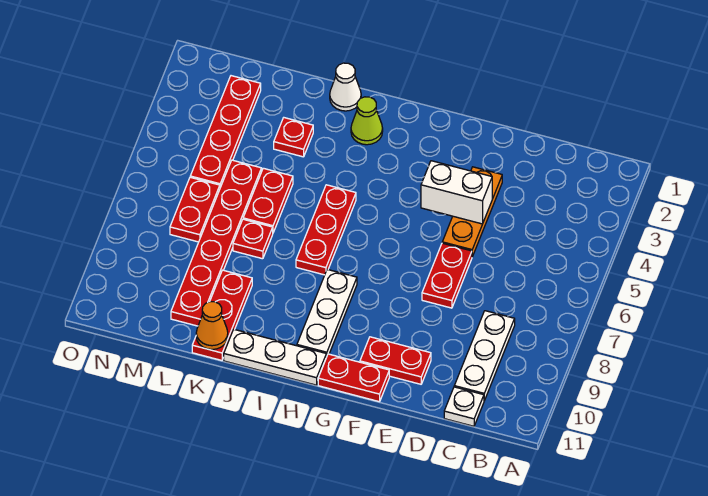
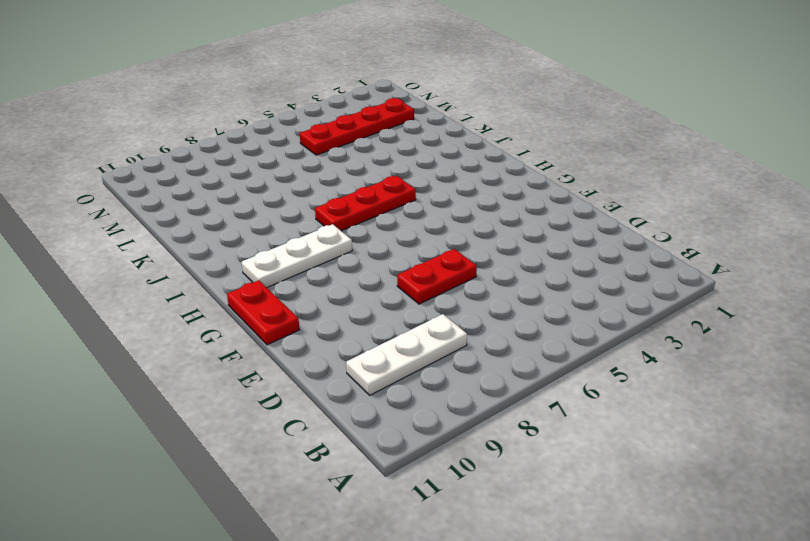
none -> white plate C11 level 1
none -> orange plate E3:E5 level 1
none -> red plate E10:F10 level 1

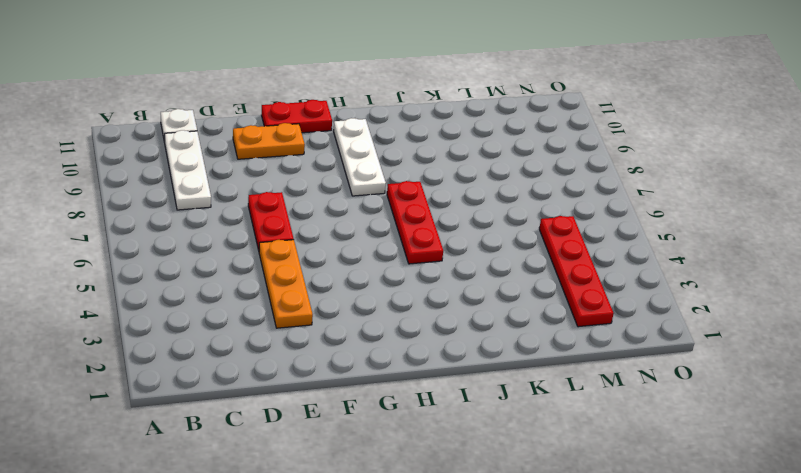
orange plate E10:F10 level 1 -> red plate E10:F10 level 1
none -> white plate H11:J11 level 1
none -> lime cone I2 level 1
none -> white cone J1 level 1

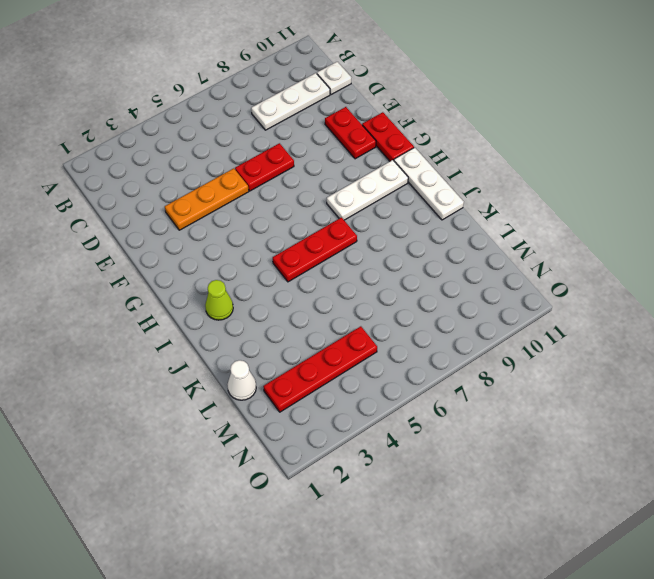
white cone L1 level 1 -> white cone J1 level 1
none -> red plate K3 level 1
none -> red plate K5:K6 level 1
none -> red plate K7 level 1

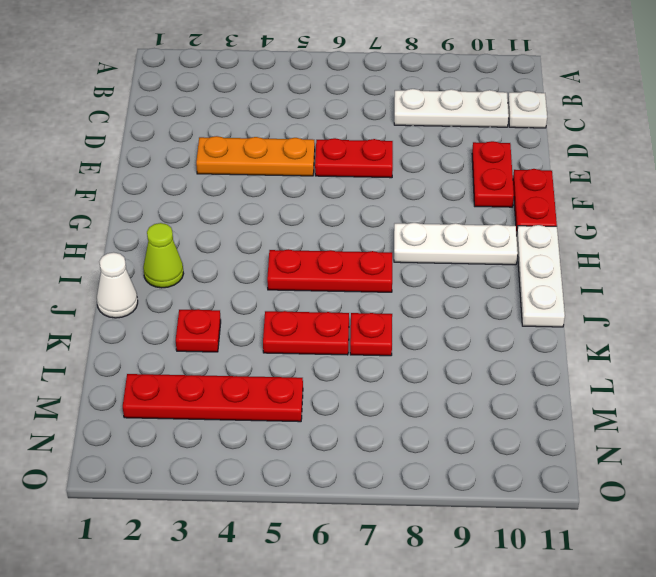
none -> red plate K9:K11 level 1
none -> red plate L5:L10 level 1
none -> red plate M6:M7 level 1

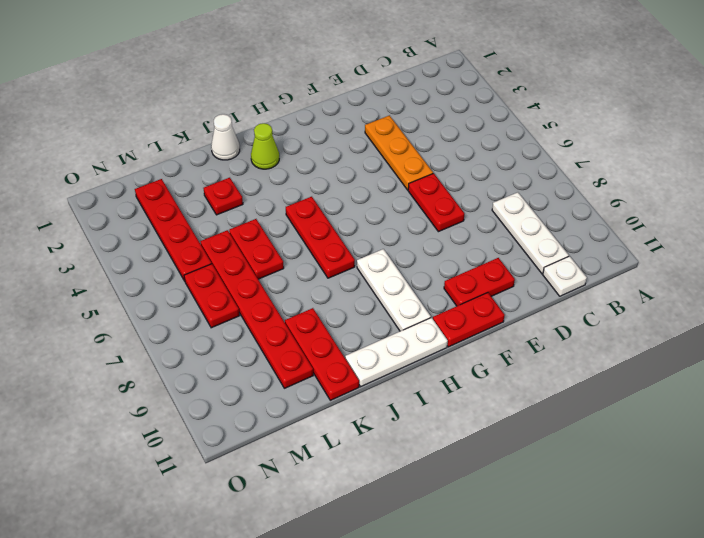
none -> red plate K7 level 1
none -> white brick E4:F4 level 2
none -> orange cone K11 level 2

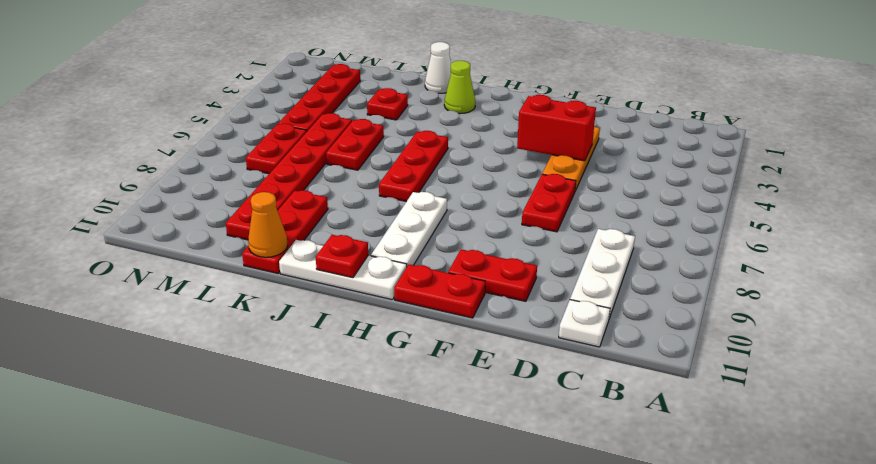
red brick E4:F4 level 2 -> white brick E4:F4 level 2
red plate I11 level 2 -> red plate K7 level 1

